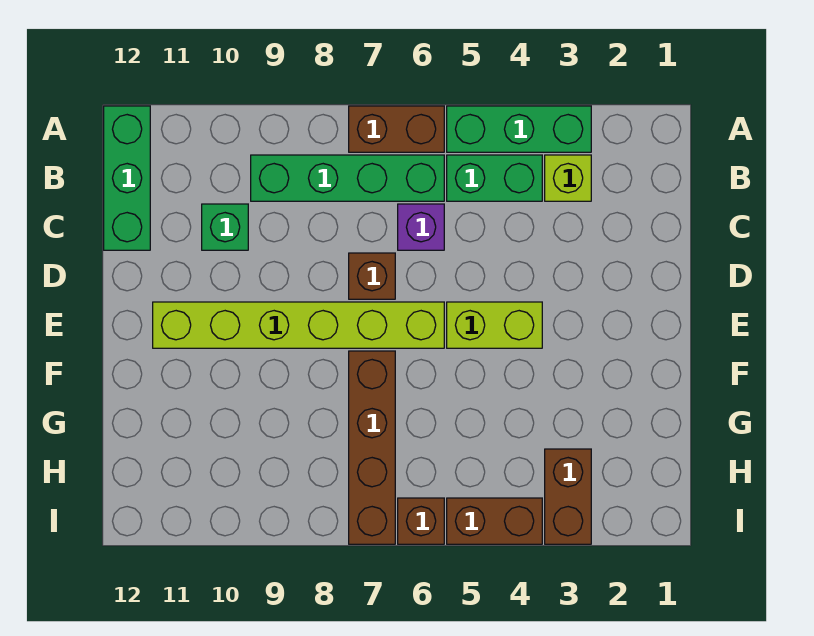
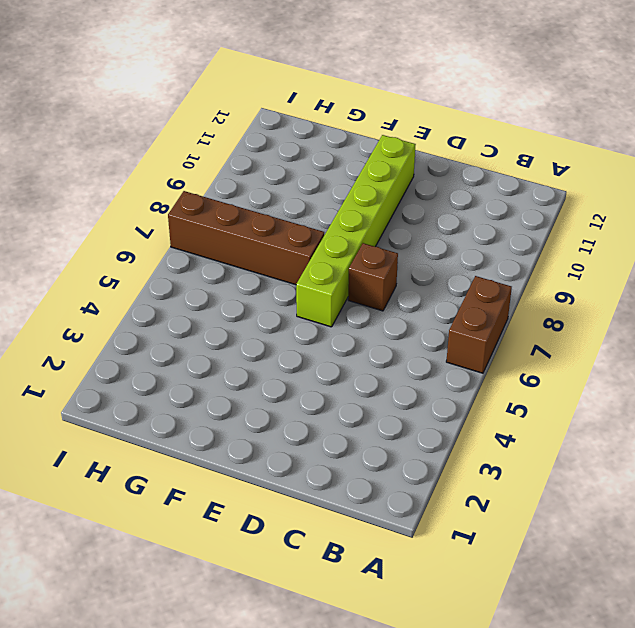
none -> green brick A3:A5 level 1
none -> green brick A12:C12 level 1
none -> lime brick B3 level 1

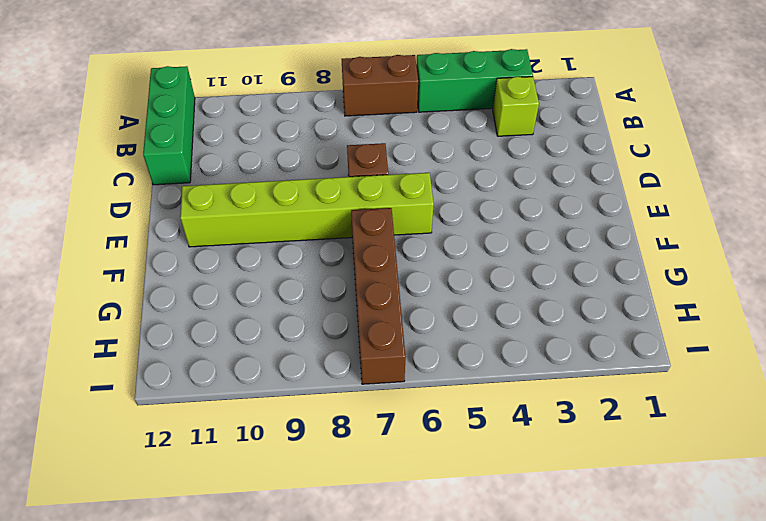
none -> green brick B4:B5 level 1
none -> green brick B6:B9 level 1
none -> purple brick C6 level 1

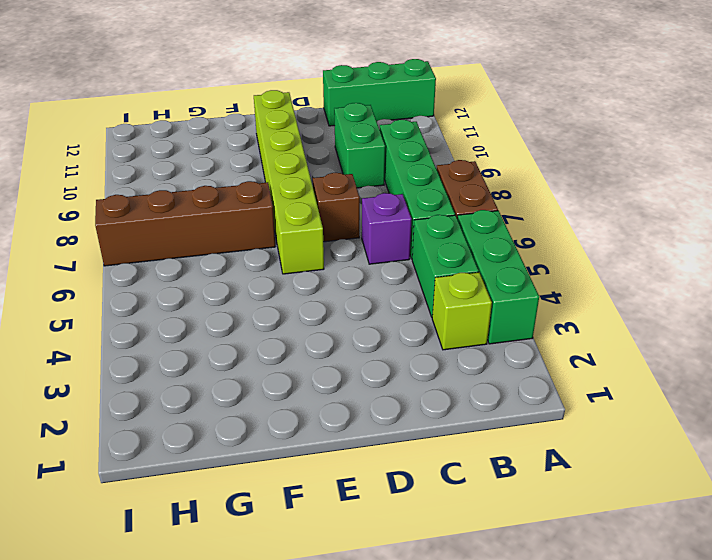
green brick C9:C10 level 1 -> green brick C10 level 1
none -> lime brick E4:E5 level 1
none -> brown brick H3:I3 level 1
none -> brown brick I4:I5 level 1

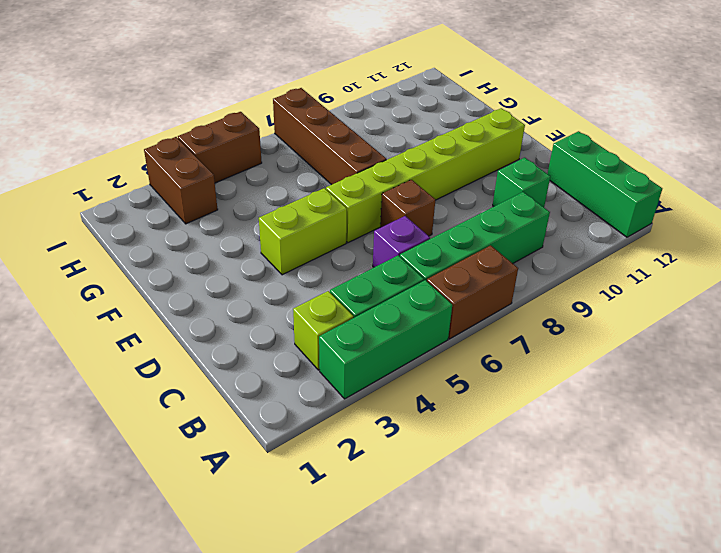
none -> brown brick I6 level 1

